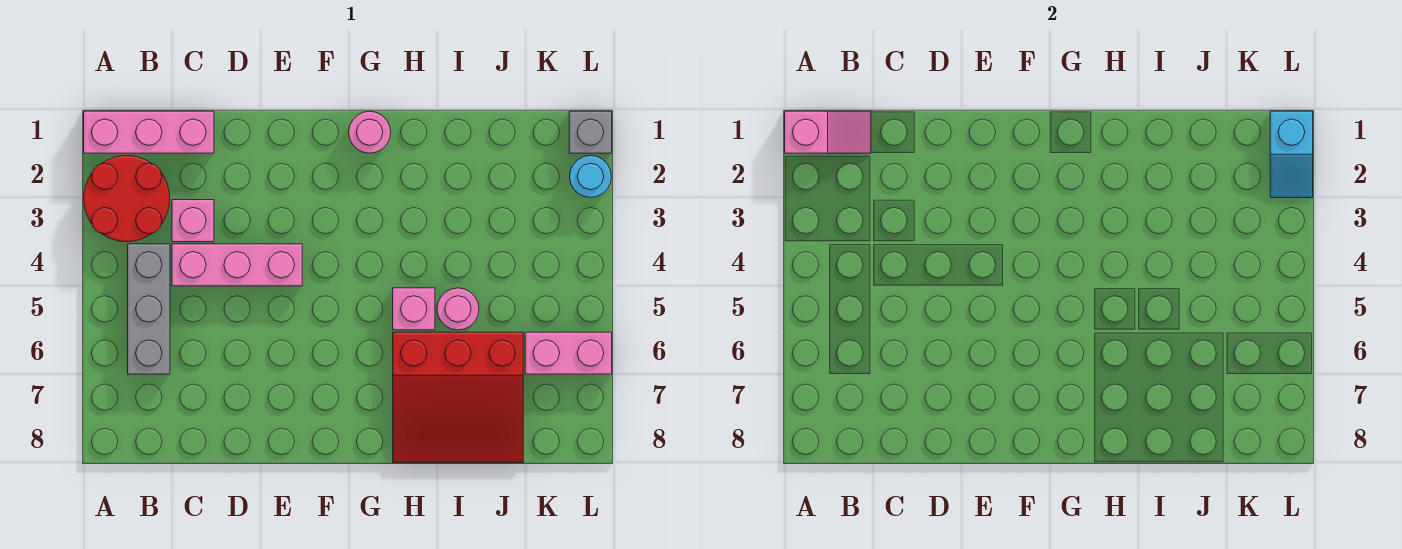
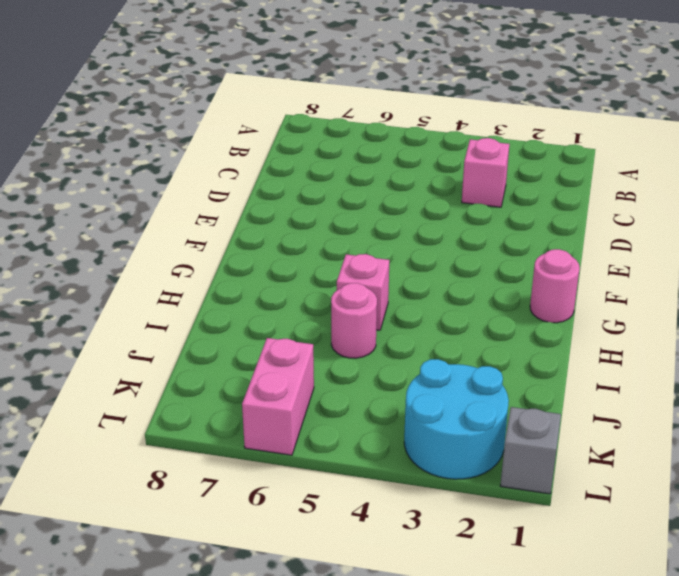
cyan round brick K2:L3 level 1 -> cyan round brick L2 level 1
none -> pink brick A1:C1 level 1
none -> red round brick A2:B3 level 1
none -> grey brick B4:B6 level 1

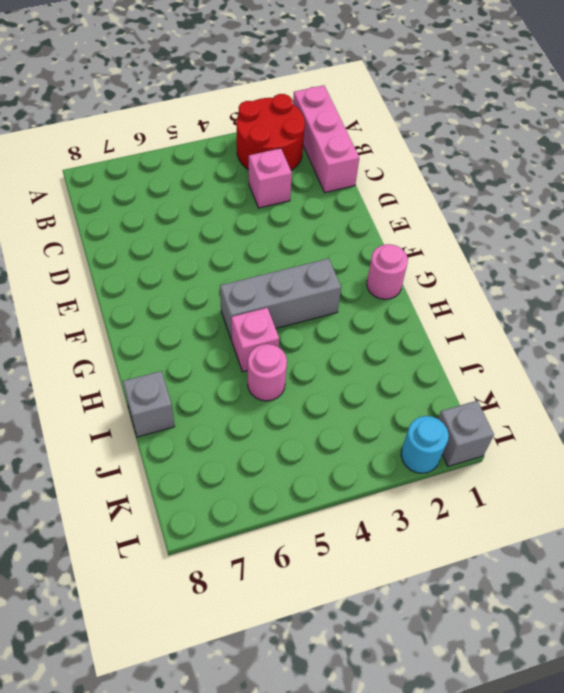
grey brick G3:G5 level 1 -> grey brick B4:B6 level 1
grey brick I8 level 1 -> red slope H6:J8 level 1 top 6
none -> pink brick C4:E4 level 1
none -> pink brick K6:L6 level 1
none -> pink slope A1:B1 level 2 top A

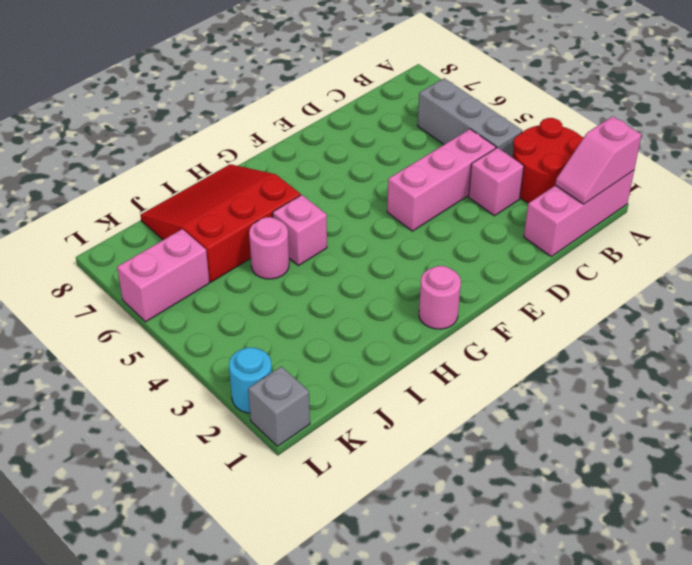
none -> cyan slope L1:L2 level 2 top 1

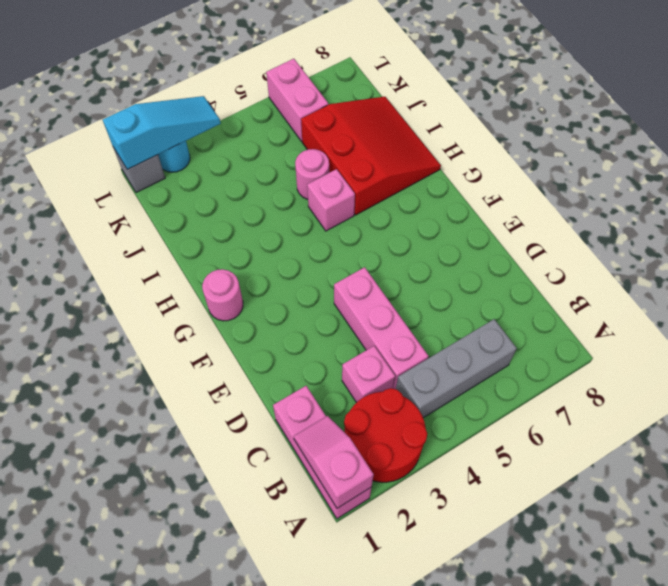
cyan slope L1:L3 level 2 top 1 -> cyan slope L1:L2 level 2 top 1

